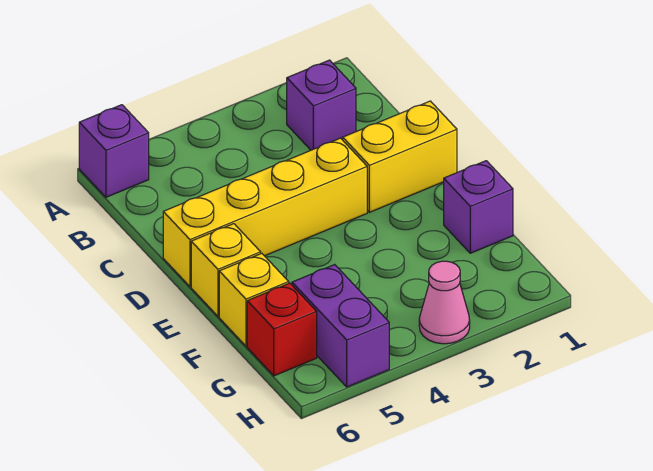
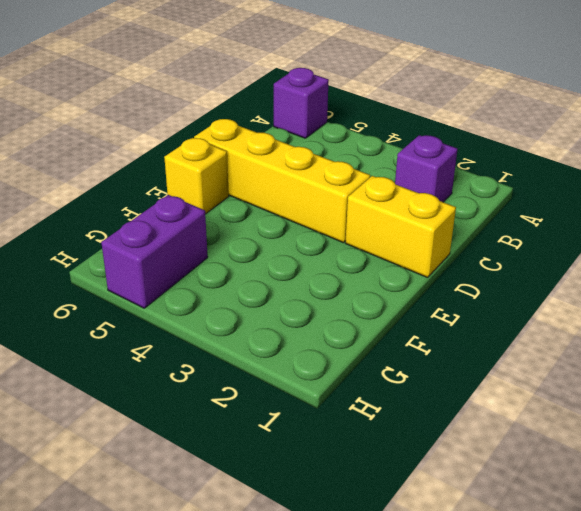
none -> purple brick F1 level 1
none -> yellow brick F6 level 1

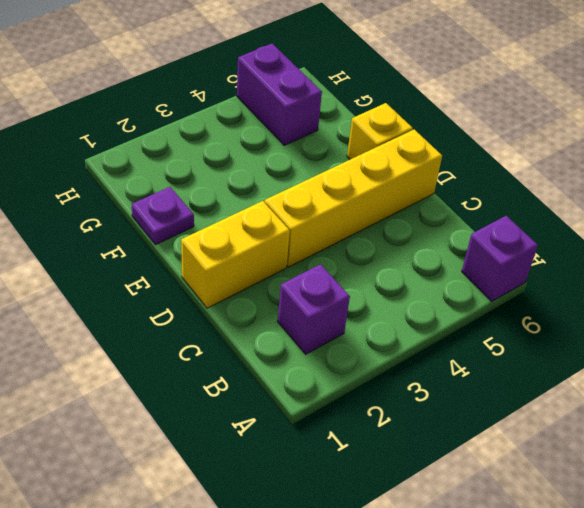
purple plate F1 level 1 -> purple brick F1 level 1
none -> yellow brick F6 level 1
none -> red brick G6 level 1

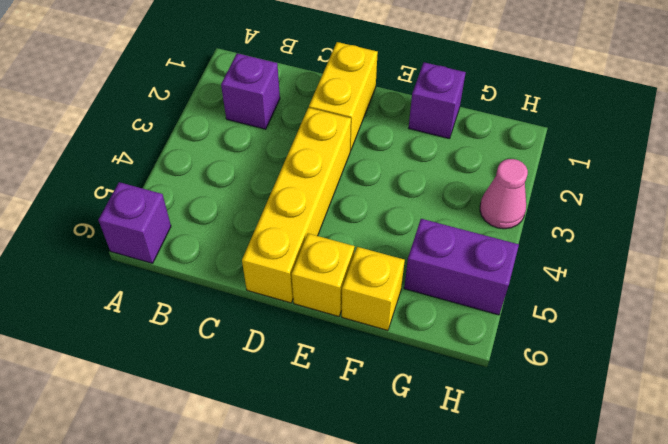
none -> red brick G6 level 1

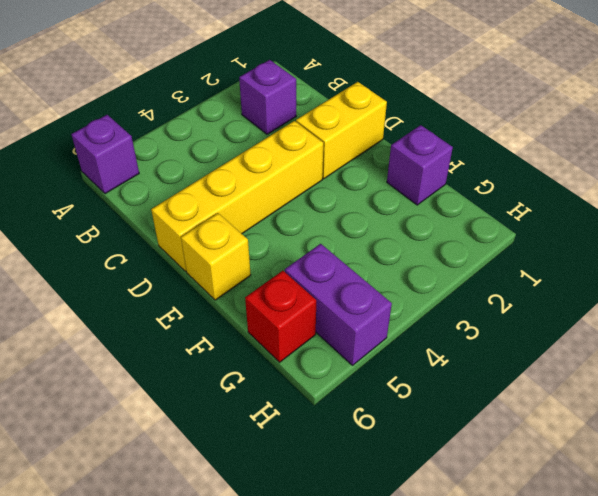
none -> yellow brick F6 level 1
none -> pink cone H3 level 1

